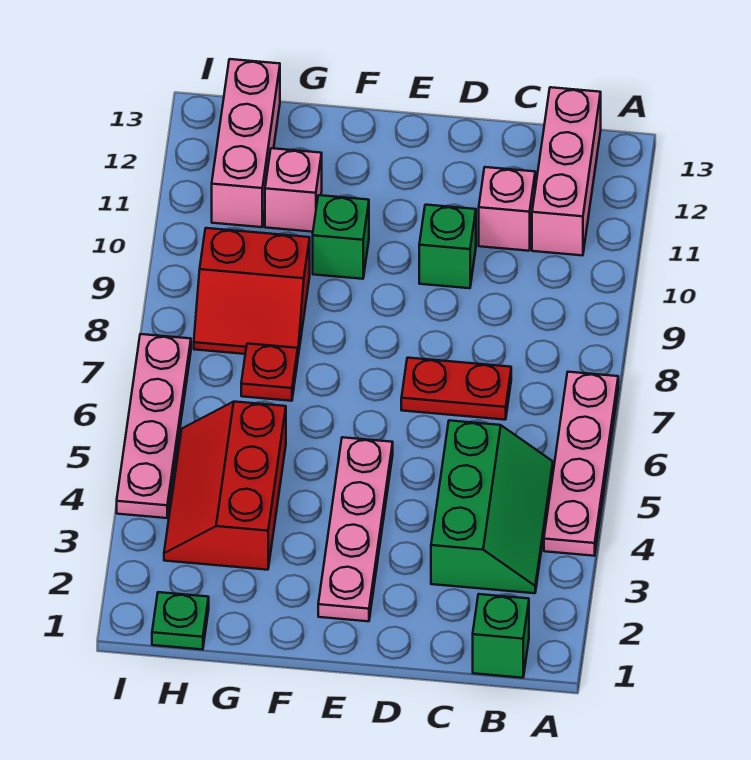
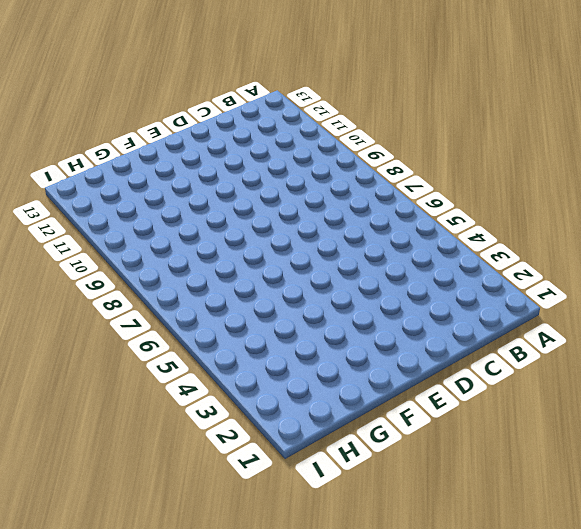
none -> pink plate A4:A7 level 1
none -> green brick B1 level 1
none -> green slope B3:C5 level 1 top C

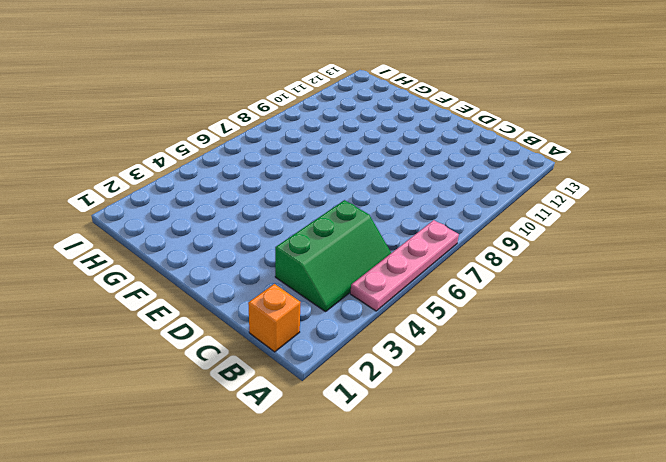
orange brick B1 level 1 -> green brick B1 level 1
none -> pink brick B11:B13 level 1
none -> red plate C7:D7 level 1
none -> pink brick C11 level 1

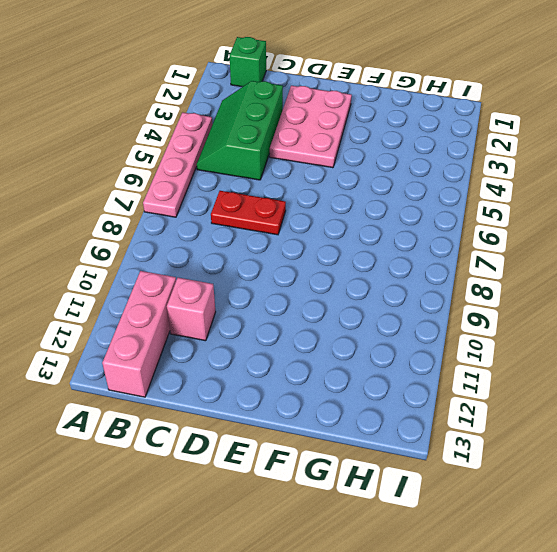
pink plate D2:E4 level 1 -> pink plate E2:E5 level 1
none -> green brick D10 level 1
none -> green brick F10 level 1
none -> red slope G3:H5 level 1 top G

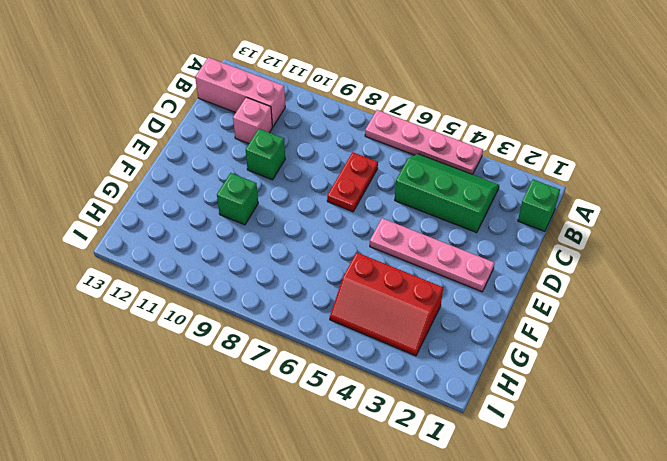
none -> red plate G7 level 1
none -> red slope G8:H9 level 1 top 9
none -> pink brick G11 level 1

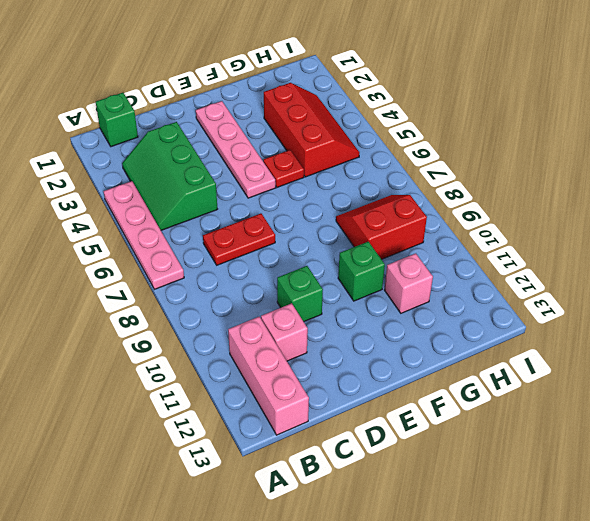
red plate F5 level 1 -> red plate G7 level 1
none -> green plate H1 level 1
none -> pink brick H11:H13 level 1
none -> pink plate I4:I7 level 1

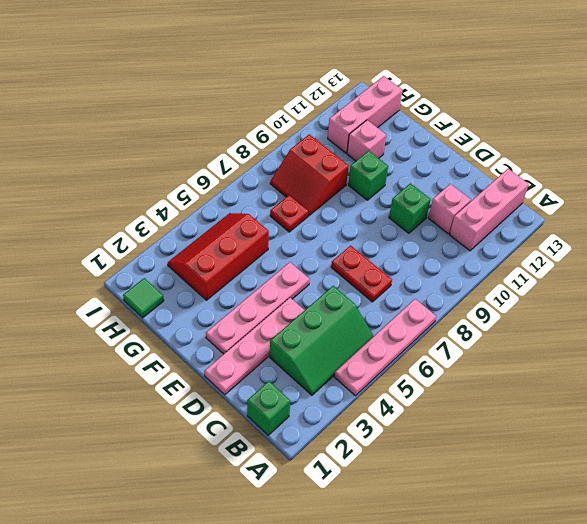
pink plate D1:D4 level 1 -> pink plate I4:I7 level 1
green tile H1 level 1 -> green plate H1 level 1

